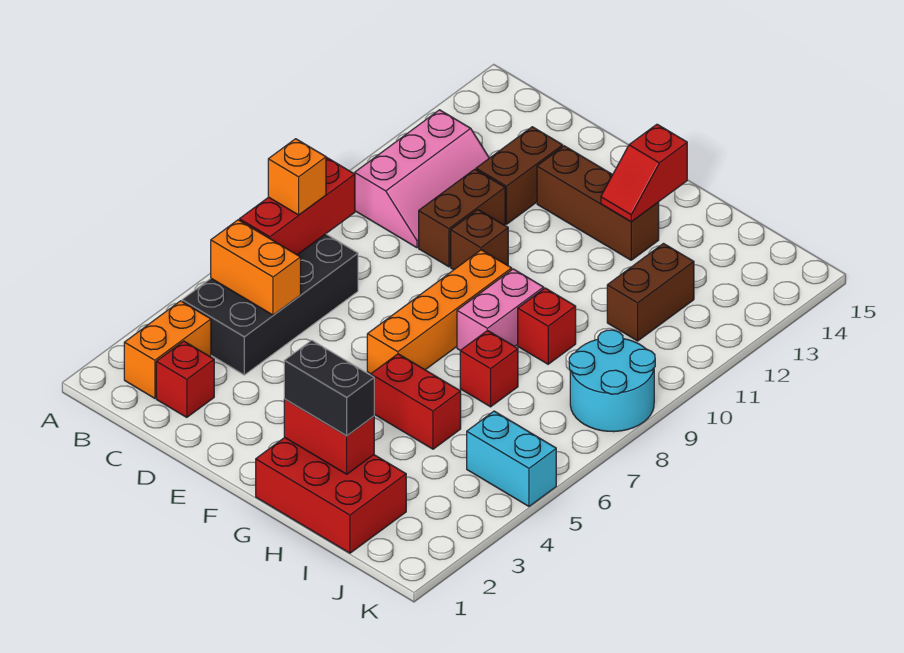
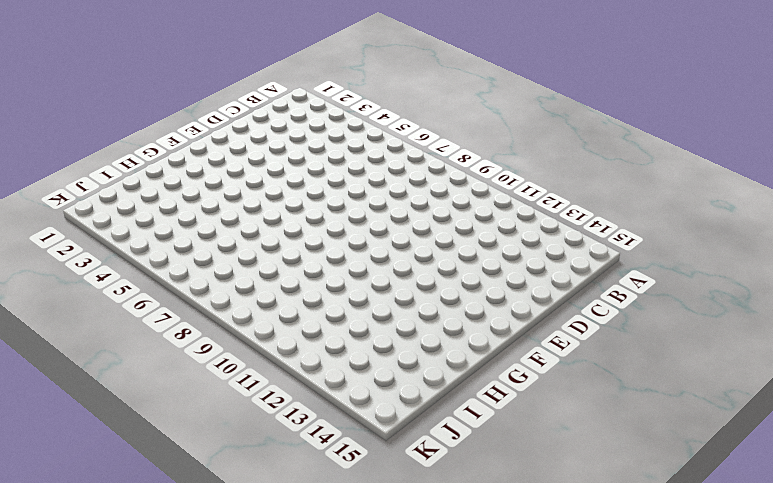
none -> orange brick B2:B3 level 1
none -> black brick B4:C7 level 1
none -> pink slope B10:C12 level 1 top B

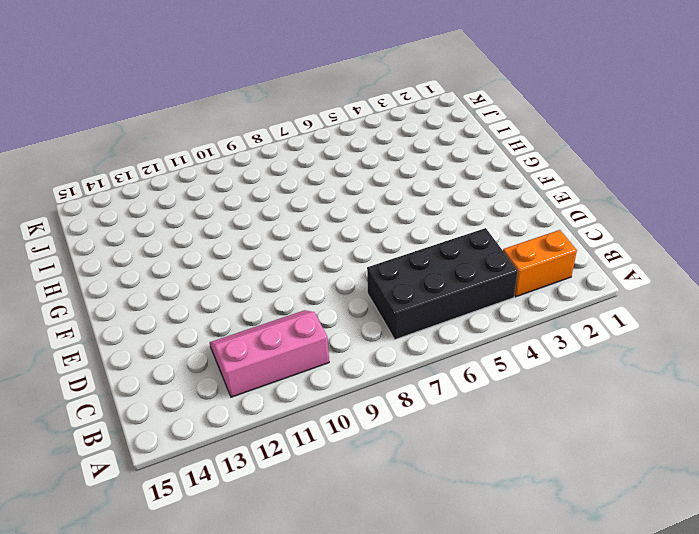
none -> red brick C2 level 1
none -> brown brick D10:D11 level 1
none -> brown brick D12:D13 level 1

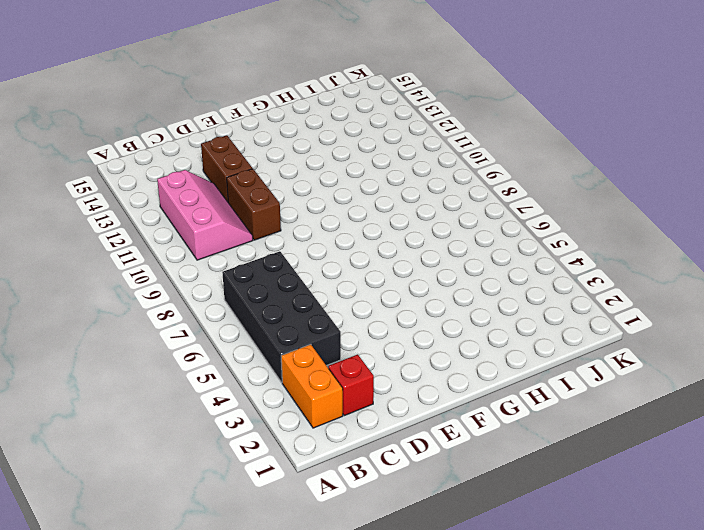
none -> brown brick E10 level 1
none -> brown brick E13:G13 level 1
none -> orange brick F6:F9 level 1

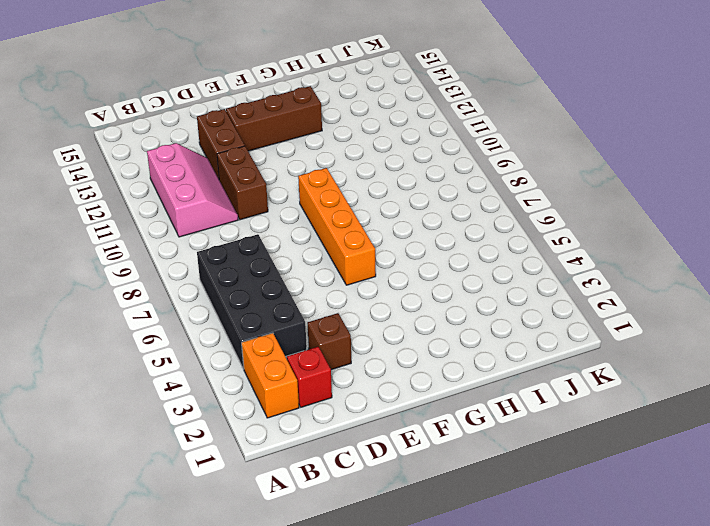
brown brick D3 level 1 -> brown brick E10 level 1
none -> red brick G1:I2 level 1
none -> red brick G5:H5 level 1
none -> pink brick G8:G9 level 1

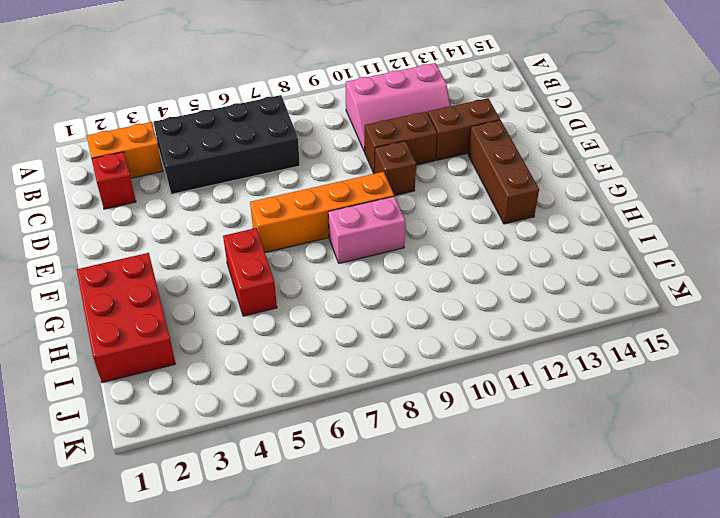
none -> red brick H7 level 1
none -> red brick H9 level 1
none -> brown brick I11:I12 level 1

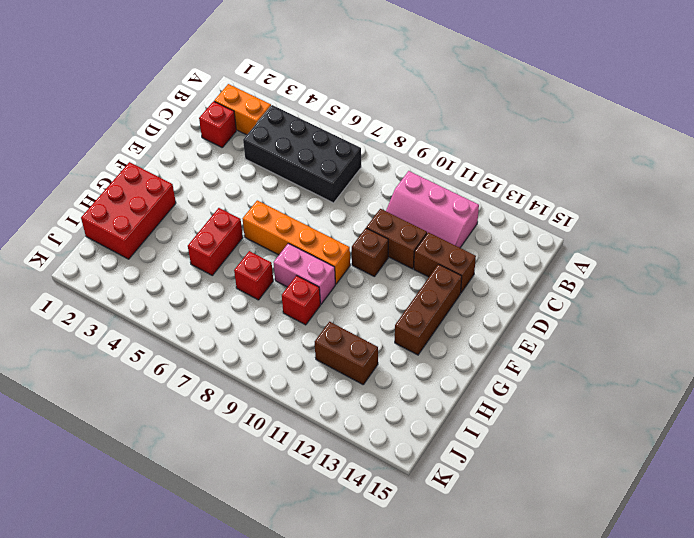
none -> cyan brick J5:K5 level 1
none -> cyan round brick J8:K9 level 1
none -> orange brick B5:C5 level 2

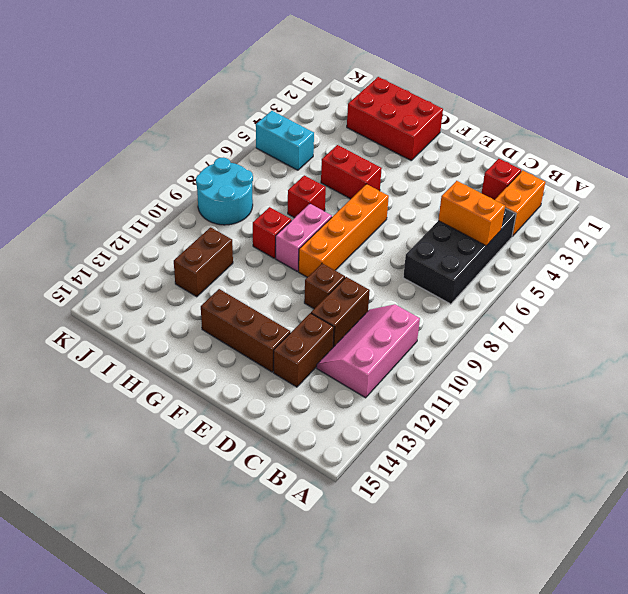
none -> red brick B6:B8 level 2
none -> red brick G2:H2 level 2
none -> red slope G13:G14 level 2 top 14

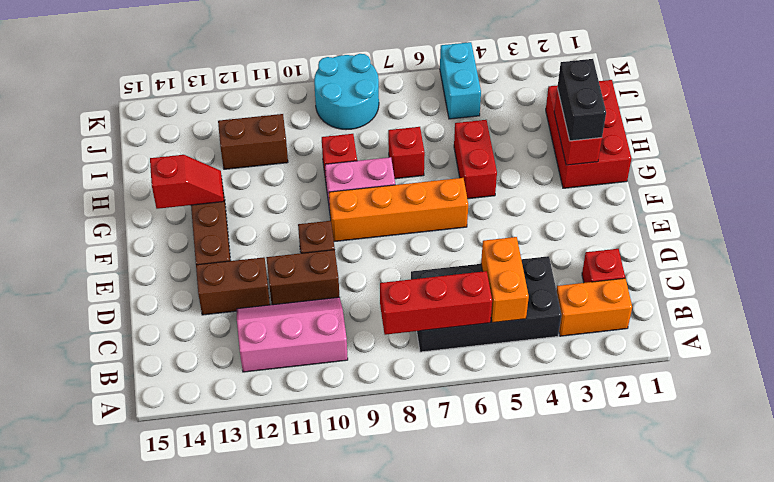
none -> orange brick B7 level 3

